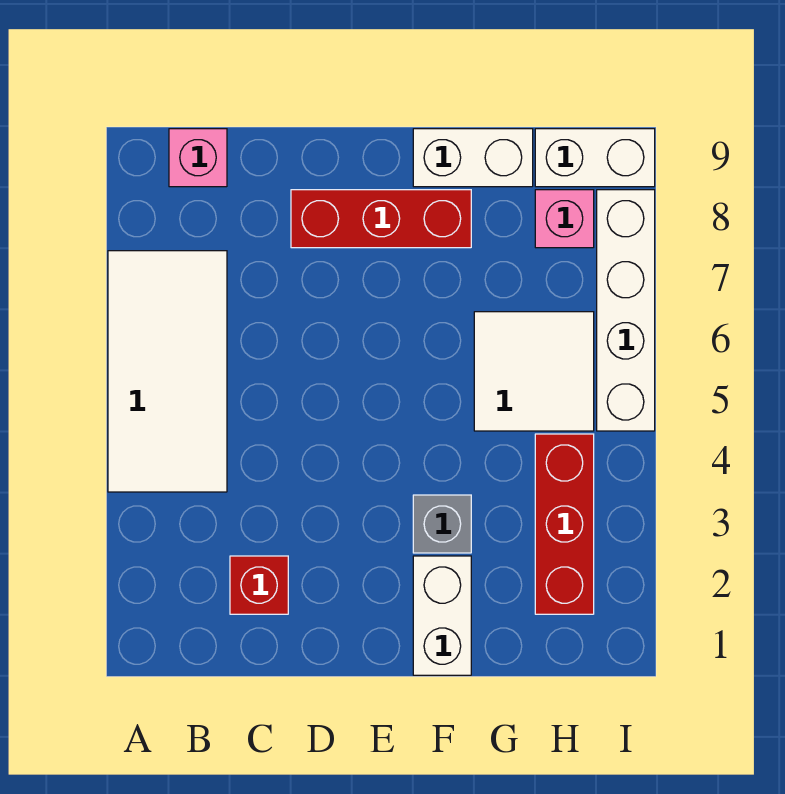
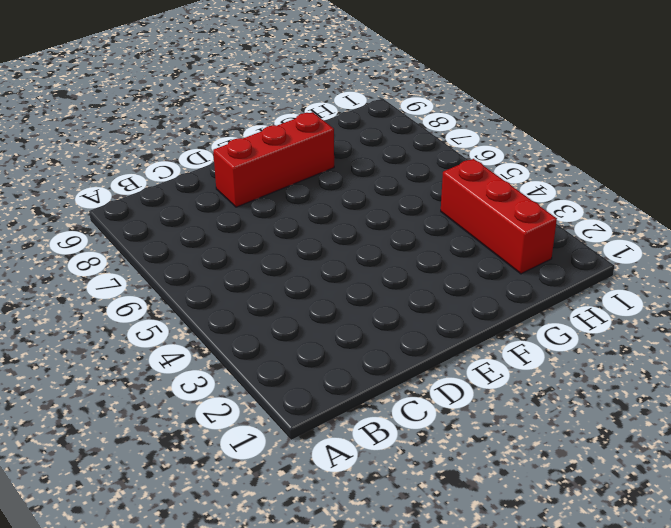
none -> white tile A4:B7 level 1
none -> pink brick B9 level 1
none -> red brick C2 level 1

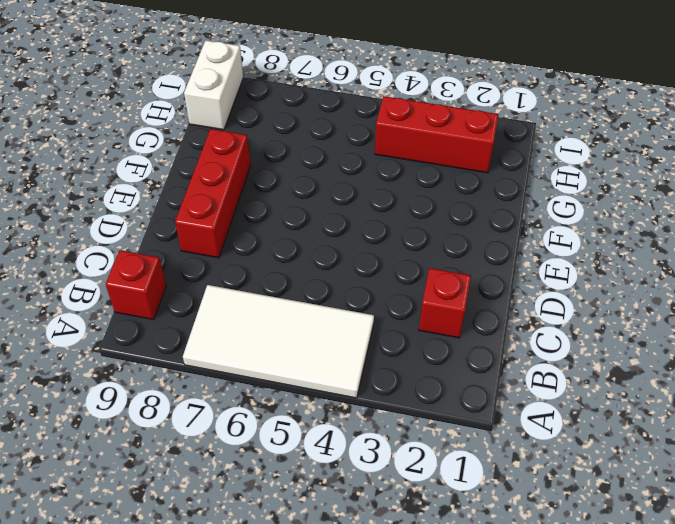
red brick B9 level 1 -> pink brick B9 level 1
none -> white brick F1:F2 level 1
none -> grey brick F3 level 1
none -> white brick F9:G9 level 1

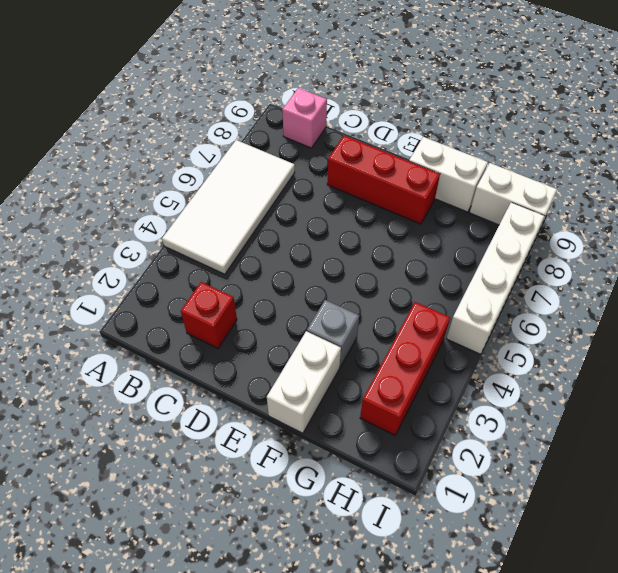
none -> white tile G5:H6 level 1
none -> pink brick H8 level 1

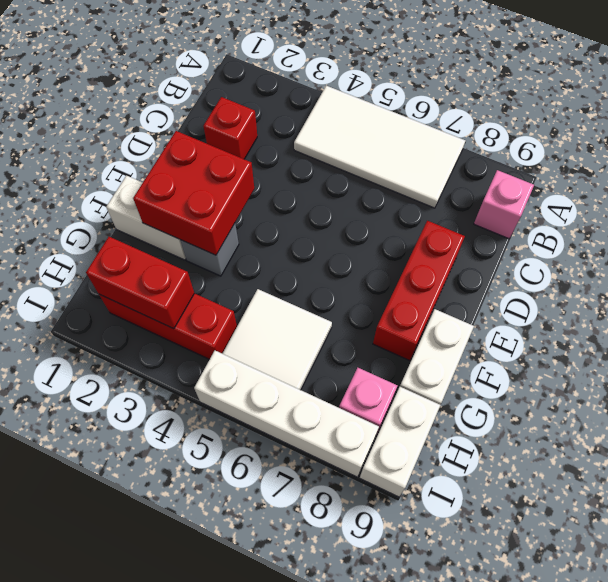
red brick E2:F3 level 2 -> none
red brick H2:H3 level 2 -> none

